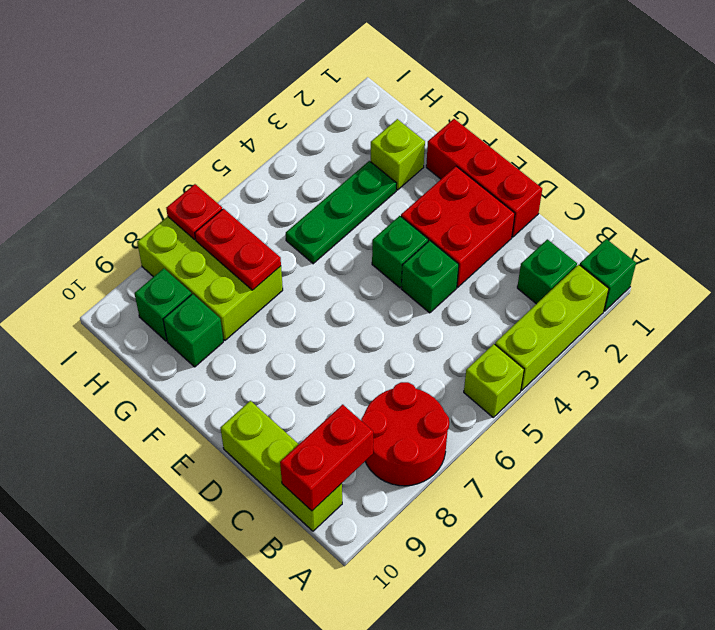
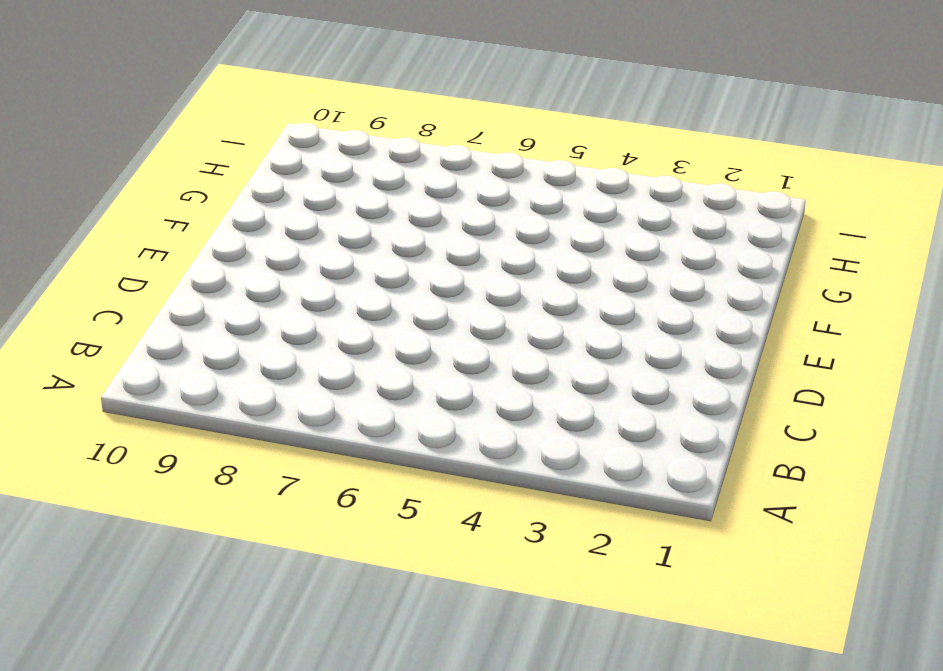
none -> green brick A1 level 1
none -> lime brick A2:A4 level 1
none -> lime brick A5 level 1

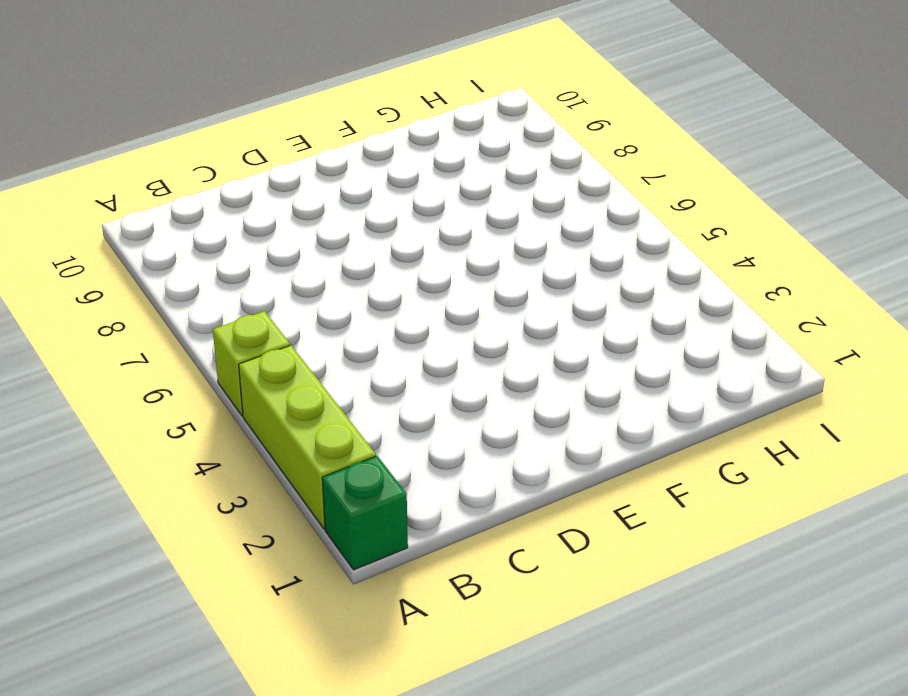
none -> red round brick A7:B8 level 1
none -> green brick B2 level 1
none -> lime brick B10:D10 level 1

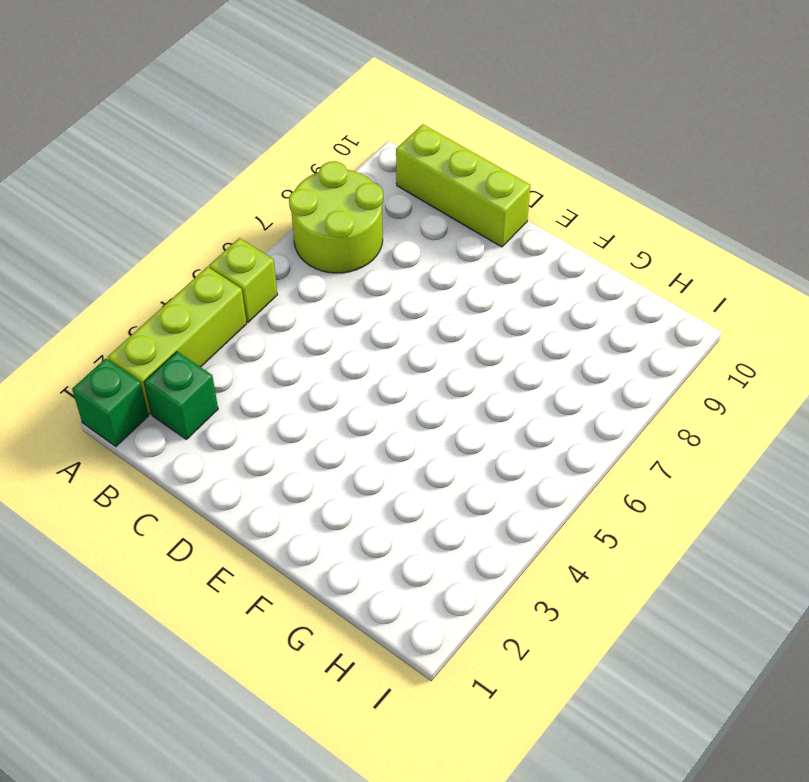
lime round brick A7:B8 level 1 -> red round brick A7:B8 level 1
none -> red brick D1:F1 level 1
none -> red brick D2:E3 level 1
none -> green brick D4 level 1

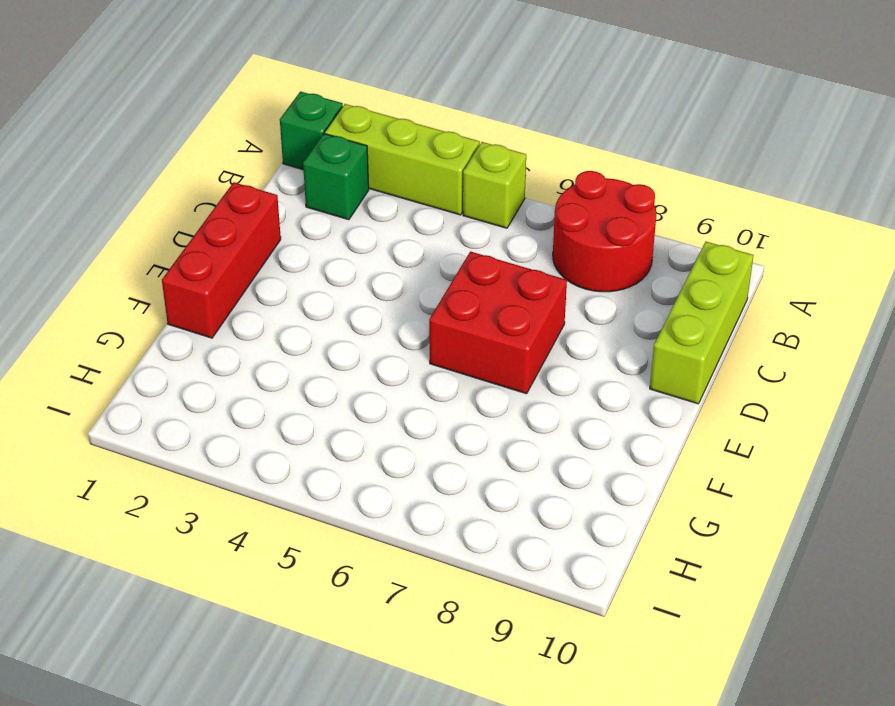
red brick D6:E7 level 1 -> red brick D2:E3 level 1
none -> green brick D4 level 1
none -> green brick E4 level 1
none -> lime brick G2 level 1

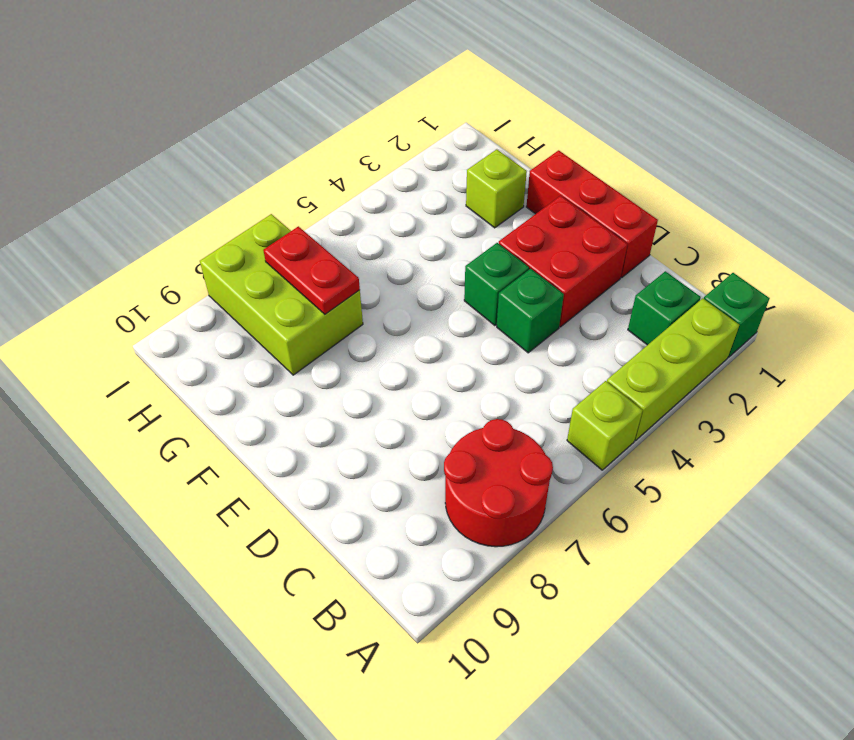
none -> lime brick B10:D10 level 1
none -> green plate G3:G5 level 1
none -> green brick G9 level 1

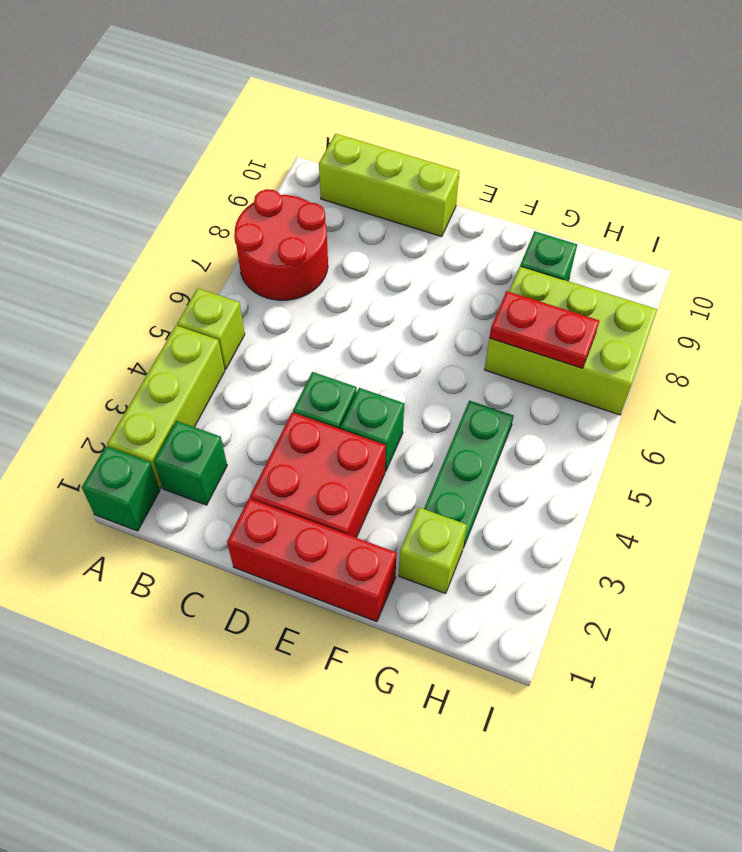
none -> green brick H9 level 1
none -> red brick B9:B10 level 2
none -> red plate I7 level 2

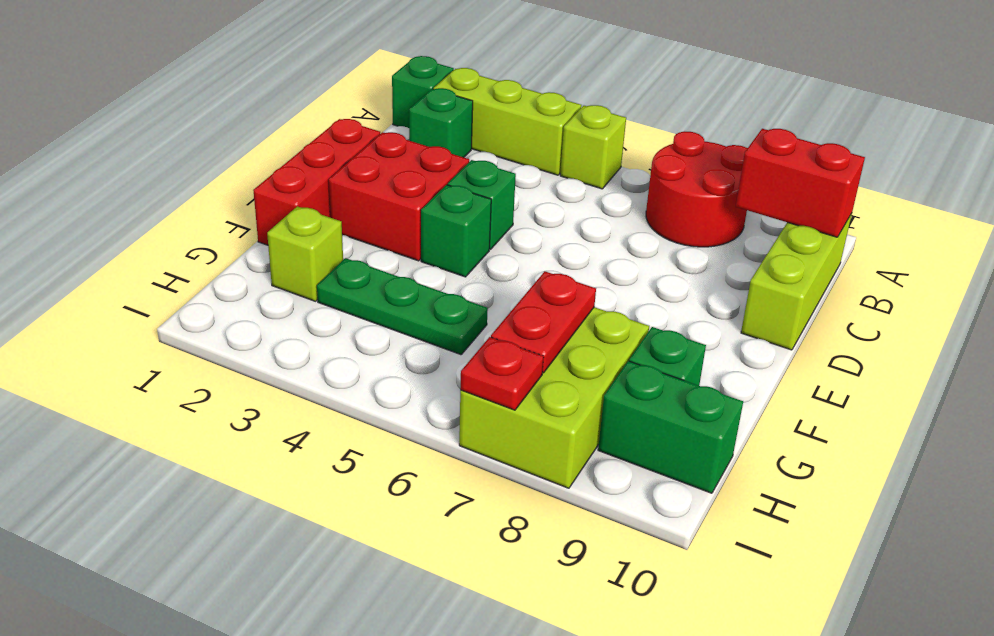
green brick H9:H10 level 1 -> green brick H9 level 1

